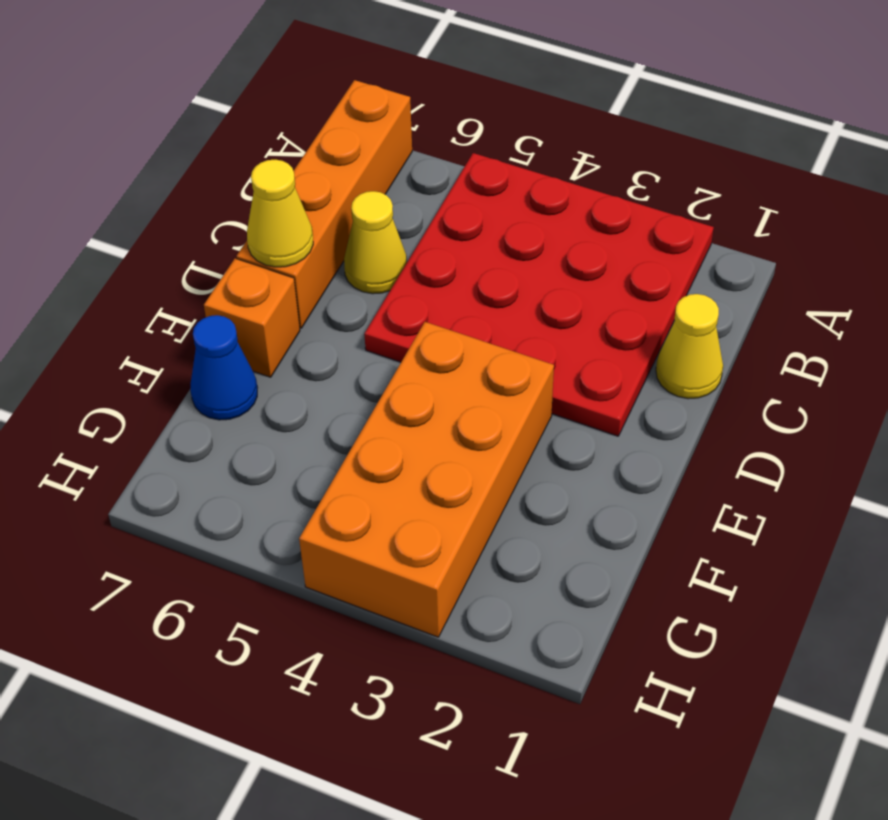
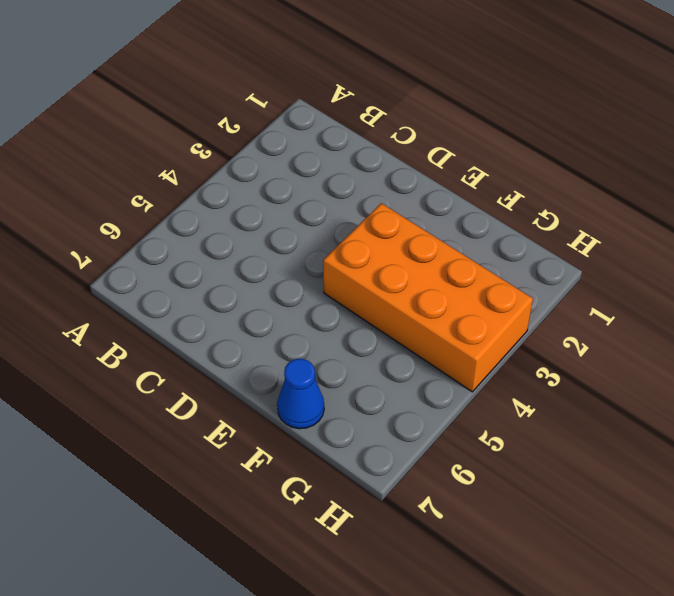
none -> red plate A2:D5 level 1
none -> orange brick A7:D7 level 1

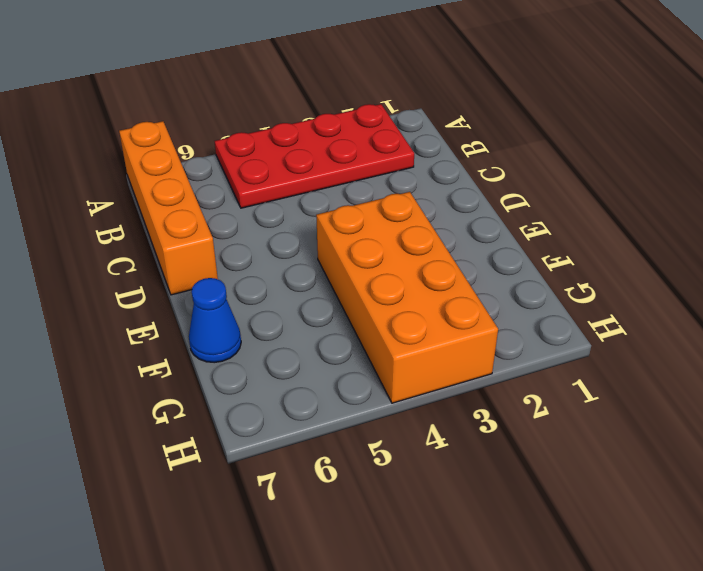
red plate A2:B5 level 1 -> red plate A2:D5 level 1
none -> yellow cone C1 level 1
none -> yellow cone C6 level 1

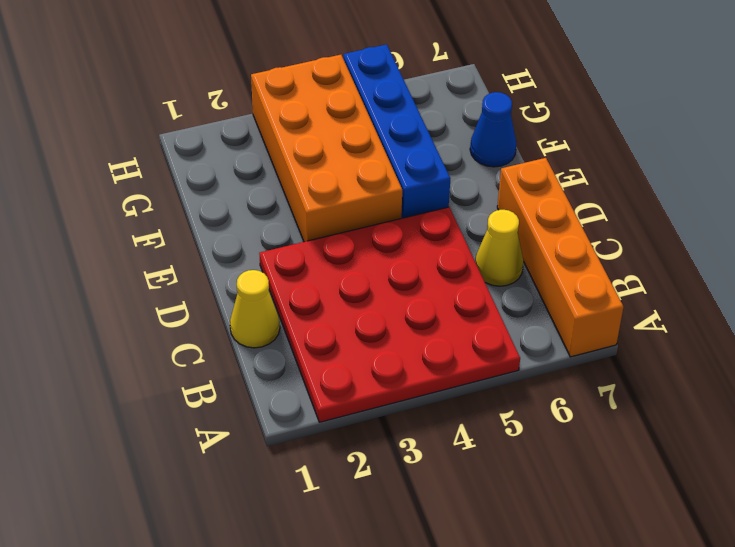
blue brick E5:H5 level 1 -> none
none -> orange brick E7 level 1
none -> yellow cone D7 level 2

